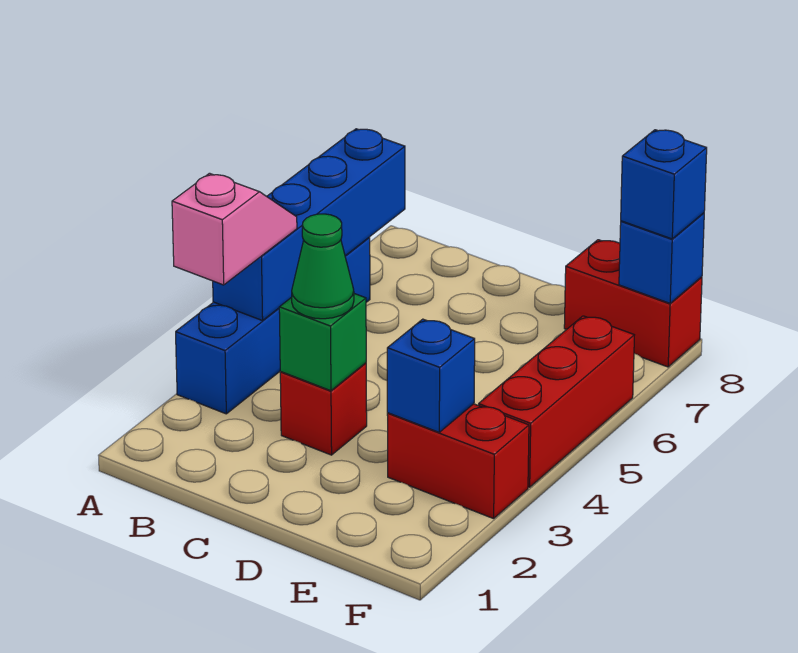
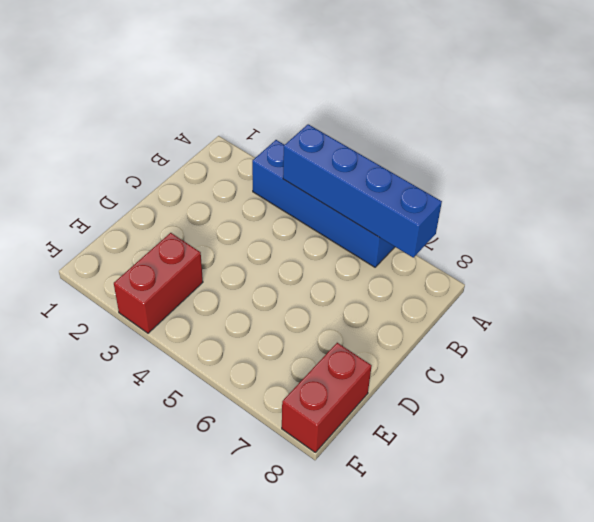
none -> red brick C3 level 1
none -> red brick F4:F6 level 1
none -> green brick C3 level 2

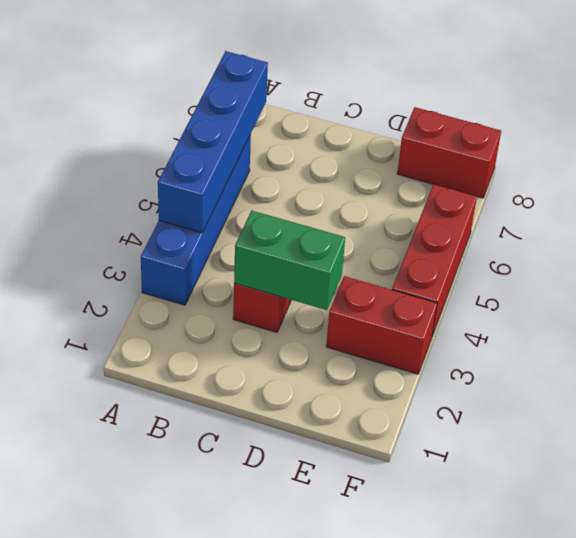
green brick C3:D3 level 2 -> green brick C3 level 2
none -> blue brick E3 level 2
none -> blue brick F8 level 2
none -> pink slope A3:A4 level 3 top 3

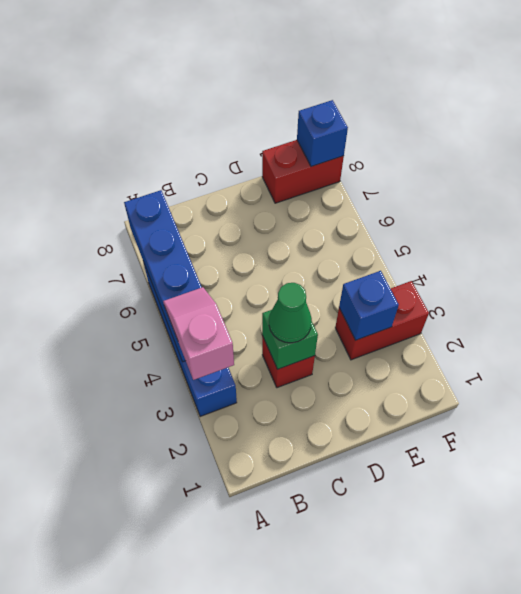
none -> red brick F4:F6 level 1
none -> blue brick F8 level 3

